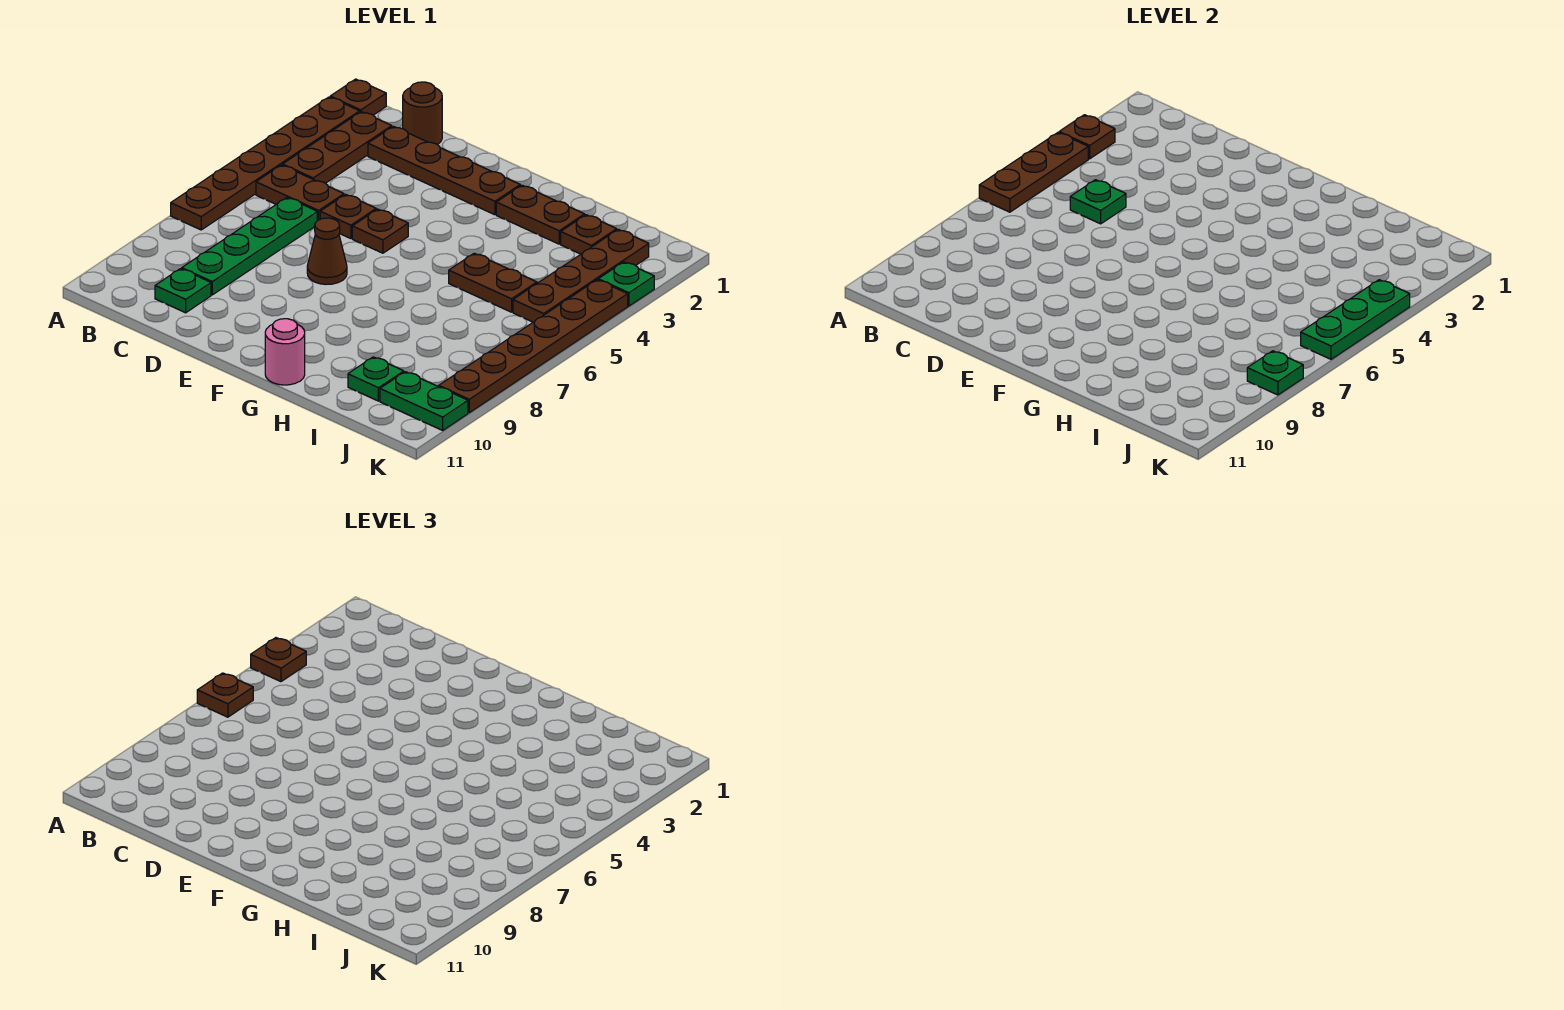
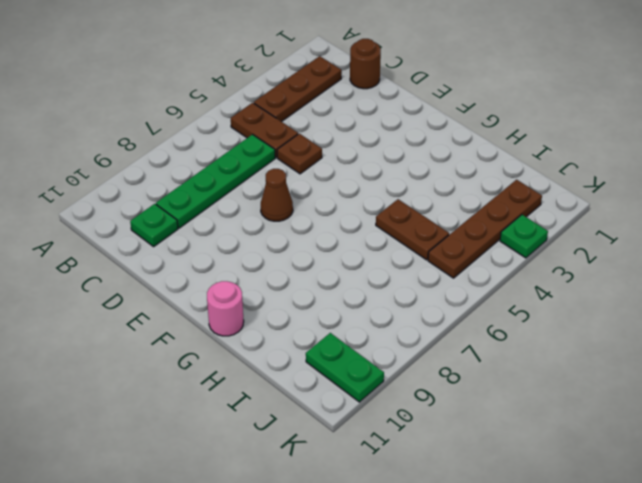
none -> brown plate A1 level 1
none -> brown plate A2:A7 level 1
none -> brown plate C2:F2 level 1

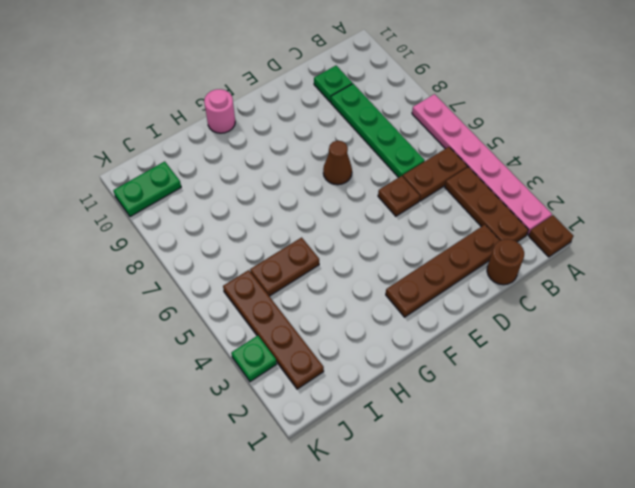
pink plate A2:A7 level 1 -> brown plate A2:A7 level 1
none -> brown plate E5 level 1
none -> brown plate G2:H2 level 1
none -> brown plate I2 level 1

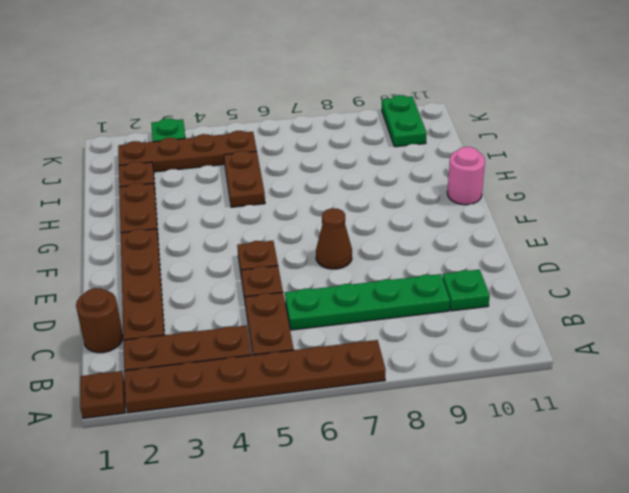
none -> green plate I10 level 1
none -> brown plate K4:K9 level 1
none -> brown plate A3 level 2

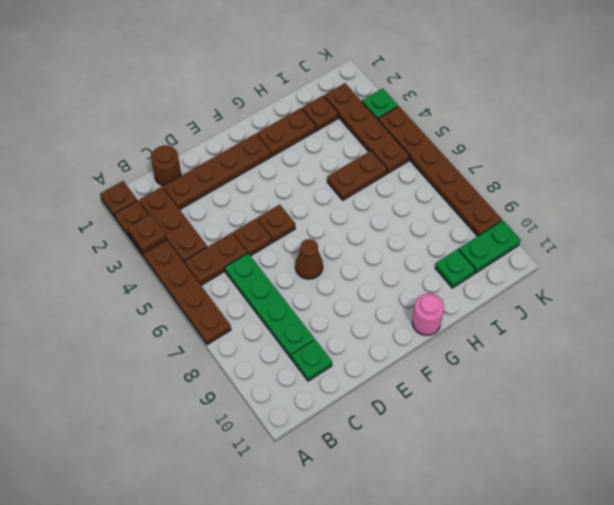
none -> brown plate A4:A6 level 2
none -> green plate C5 level 2
none -> green plate K4:K6 level 2

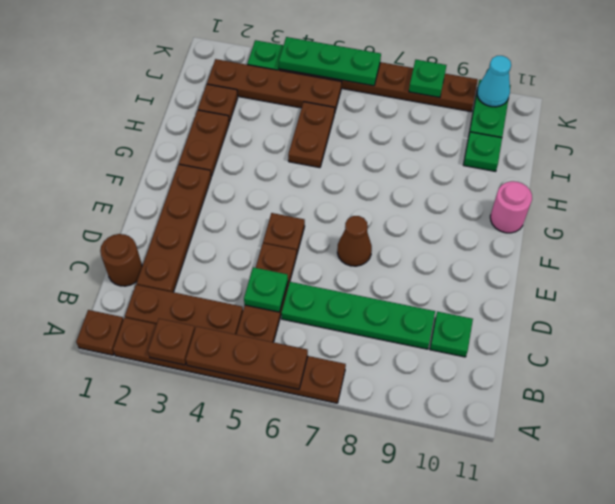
cyan cone K10 level 2 -> none
none -> brown plate A4 level 3
none -> brown plate A6 level 3

